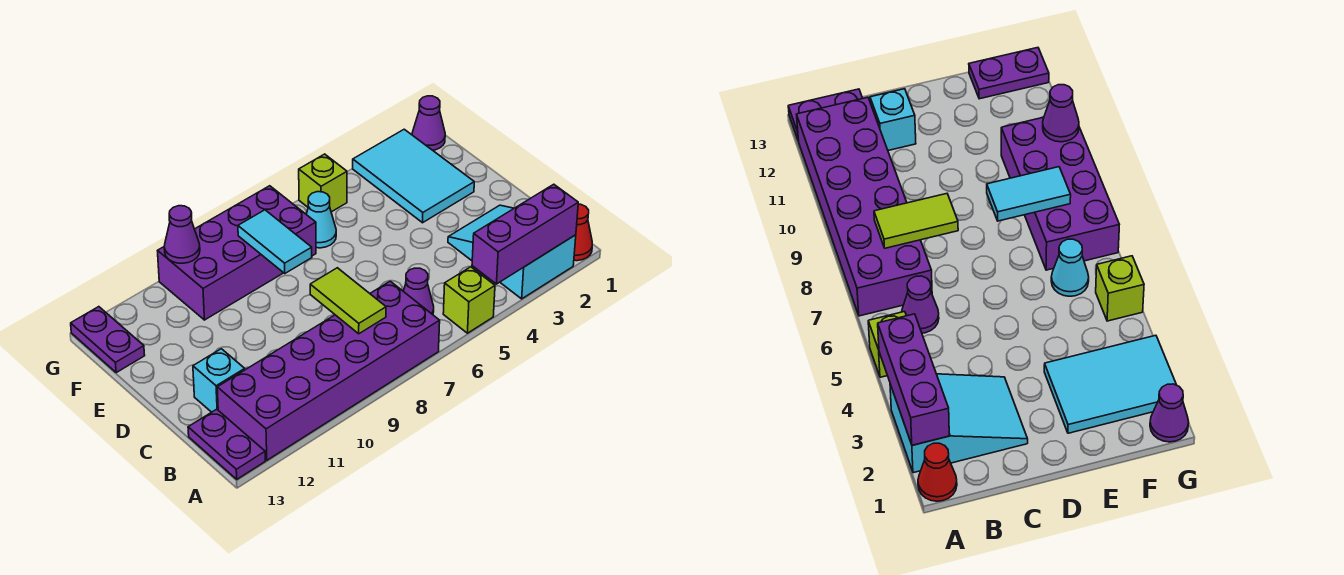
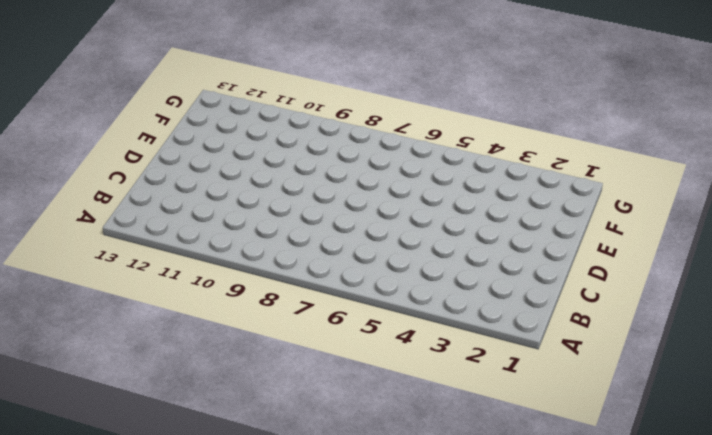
none -> red cone A1 level 1
none -> cyan slope A2:C3 level 1 top A
none -> lime brick A5 level 1

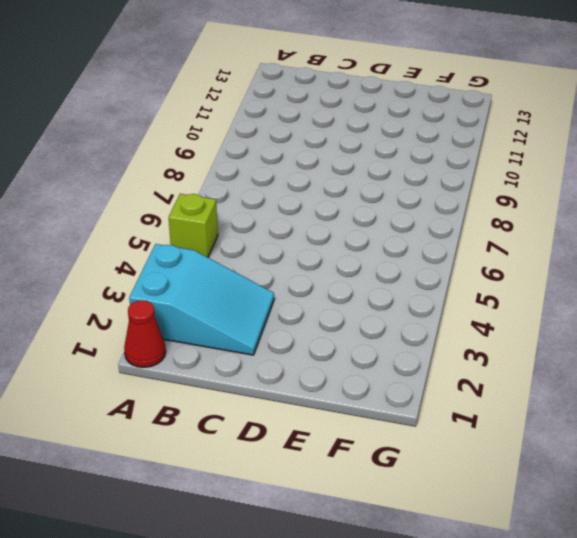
none -> purple brick A7:B12 level 1
none -> purple plate A13:B13 level 1
none -> purple cone B6 level 1

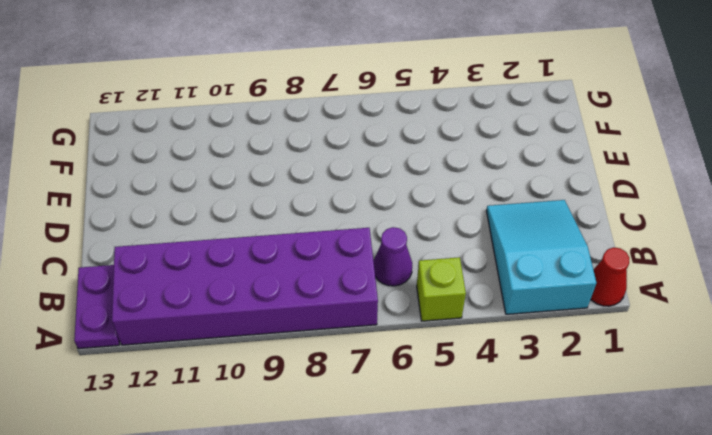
none -> cyan brick C12 level 1
none -> cyan tile E2:G3 level 1
none -> cyan cone F6 level 1

